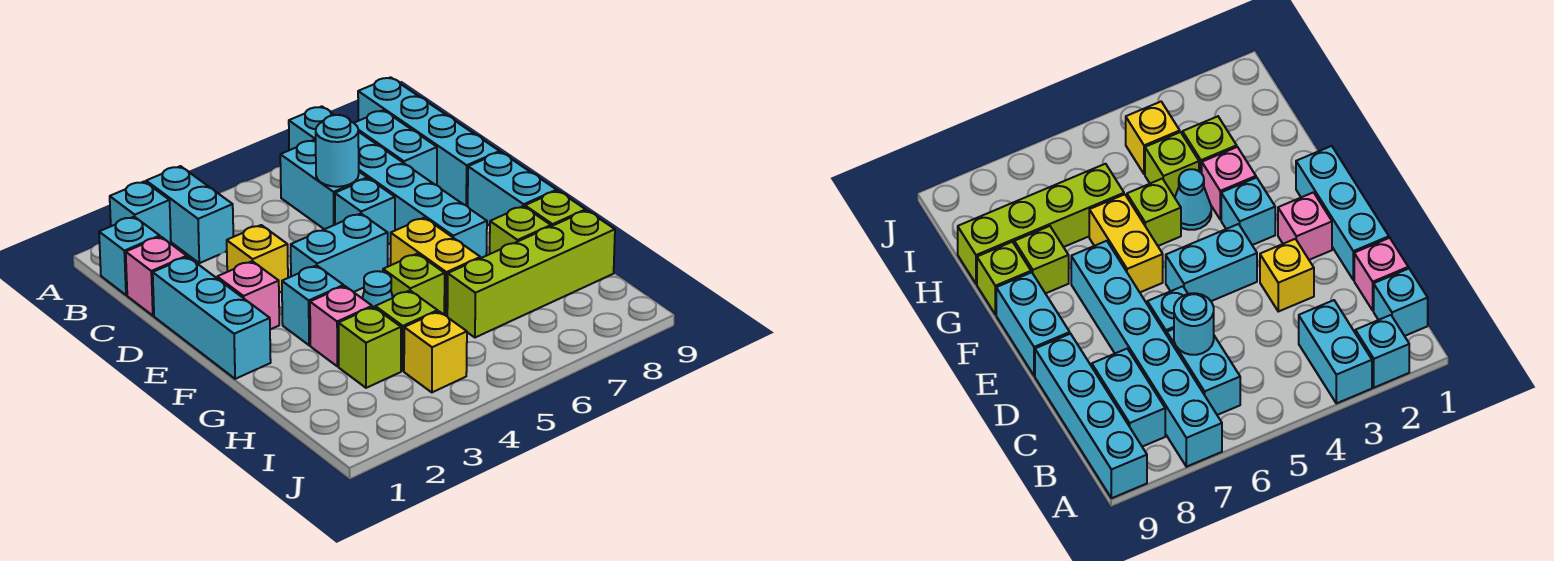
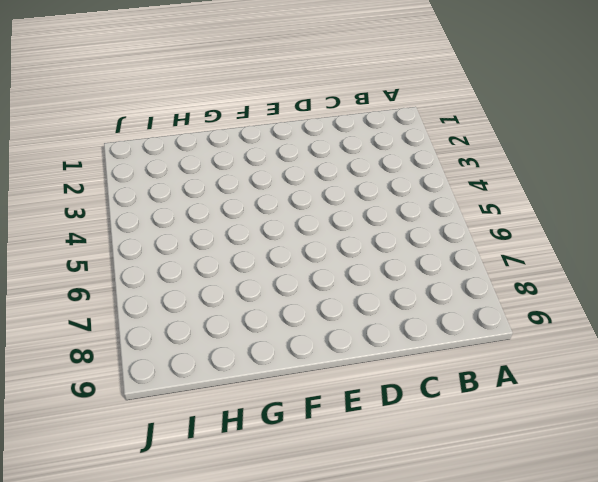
none -> cyan brick A2 level 1
none -> cyan brick A3:B3 level 1
none -> cyan brick A7:F7 level 1

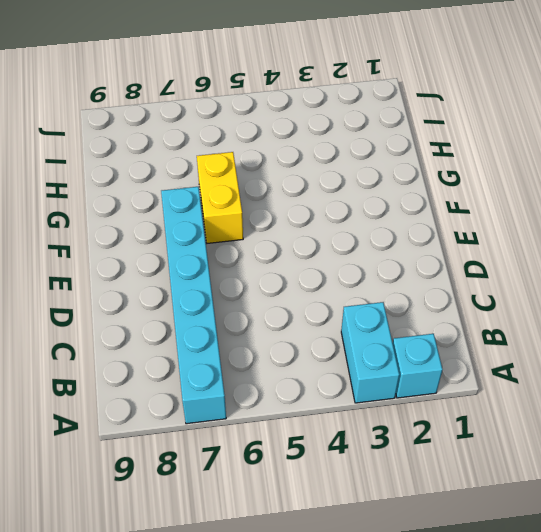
none -> cyan brick A9:D9 level 1
none -> cyan brick B1 level 1
none -> cyan brick B6:C6 level 1

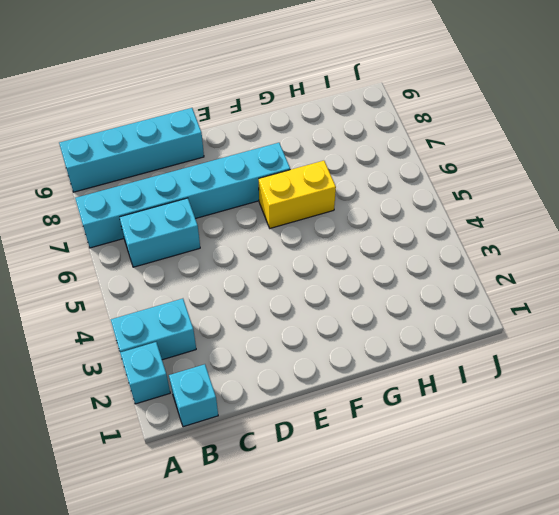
none -> cyan brick B8:C8 level 1
none -> pink brick C1 level 1
none -> cyan brick D1:F1 level 1

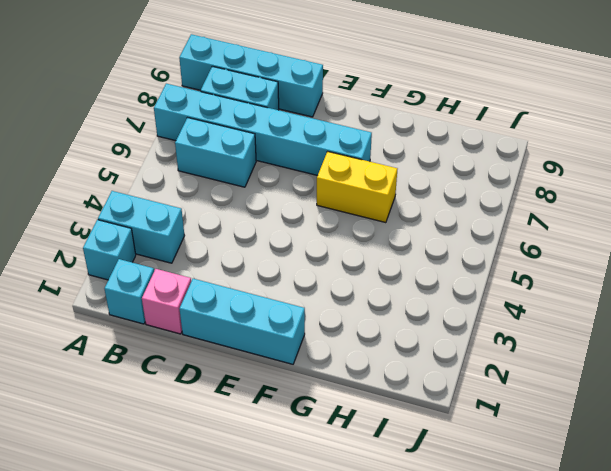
none -> yellow brick D3 level 1
none -> cyan brick D6 level 1
none -> pink brick E2 level 1

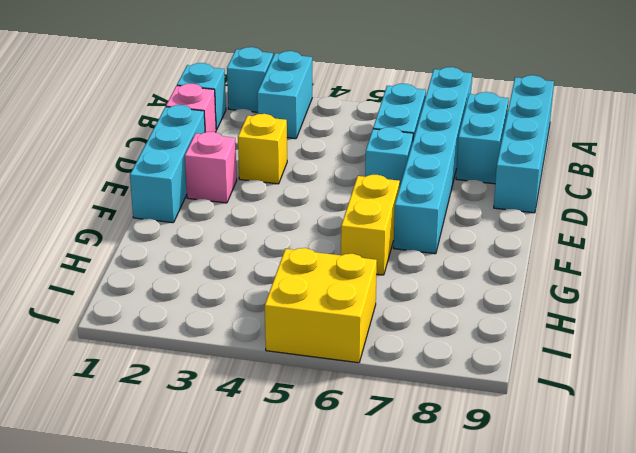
yellow brick I5:J6 level 1 -> none
none -> cyan brick E4:E5 level 1
none -> cyan brick E9:F9 level 1
none -> cyan brick F3 level 1

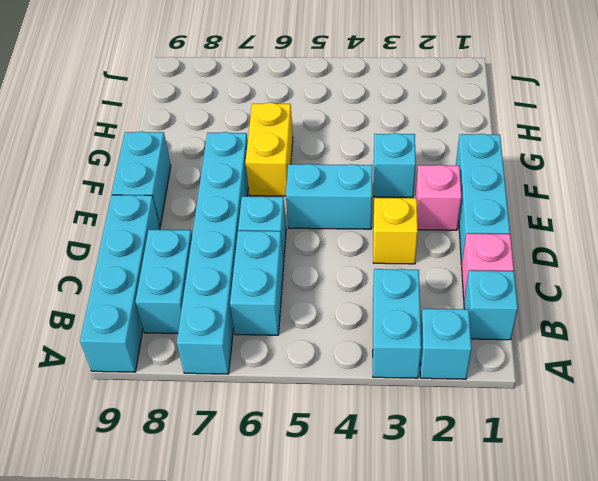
none -> pink brick G3 level 1
none -> cyan cone G4 level 1
none -> lime brick G5 level 1

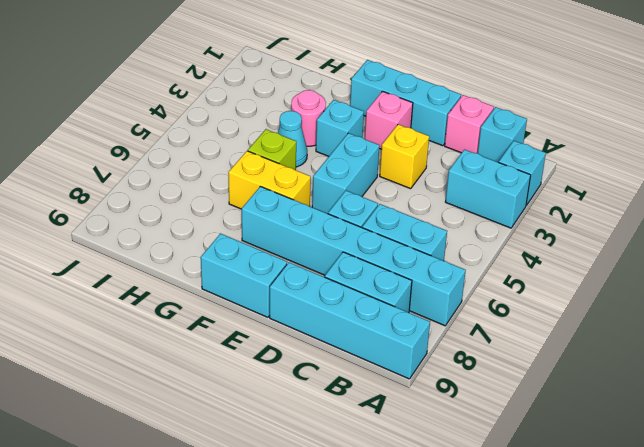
pink round brick G3 level 1 -> pink brick G3 level 1
none -> lime brick G8 level 1
none -> lime brick G9 level 1
none -> lime brick H3 level 1

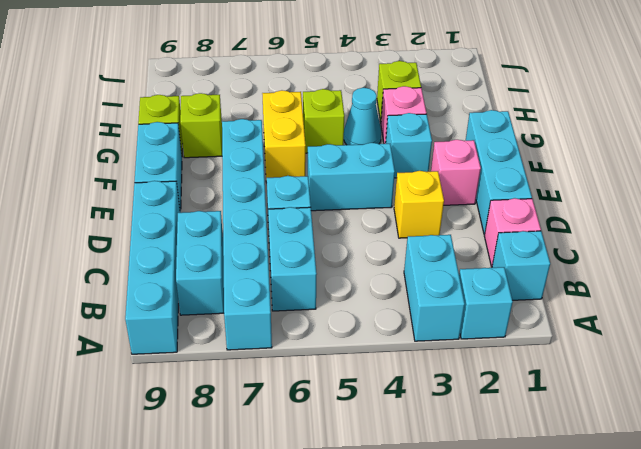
none -> lime brick H4 level 1
none -> lime brick H6:H9 level 1
none -> yellow brick I4 level 1

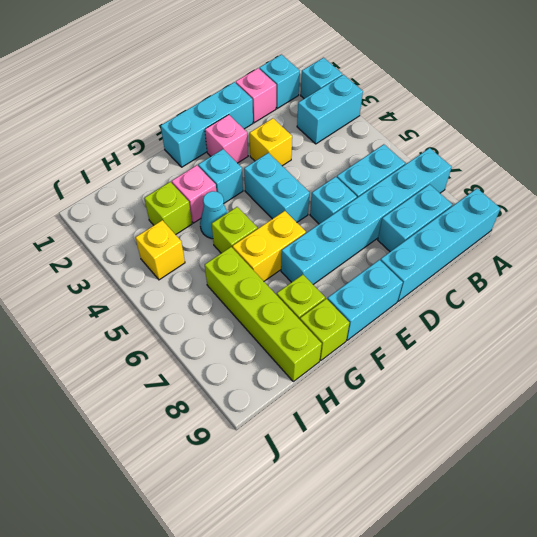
none -> lime brick H4 level 1
none -> cyan round brick C6 level 2

